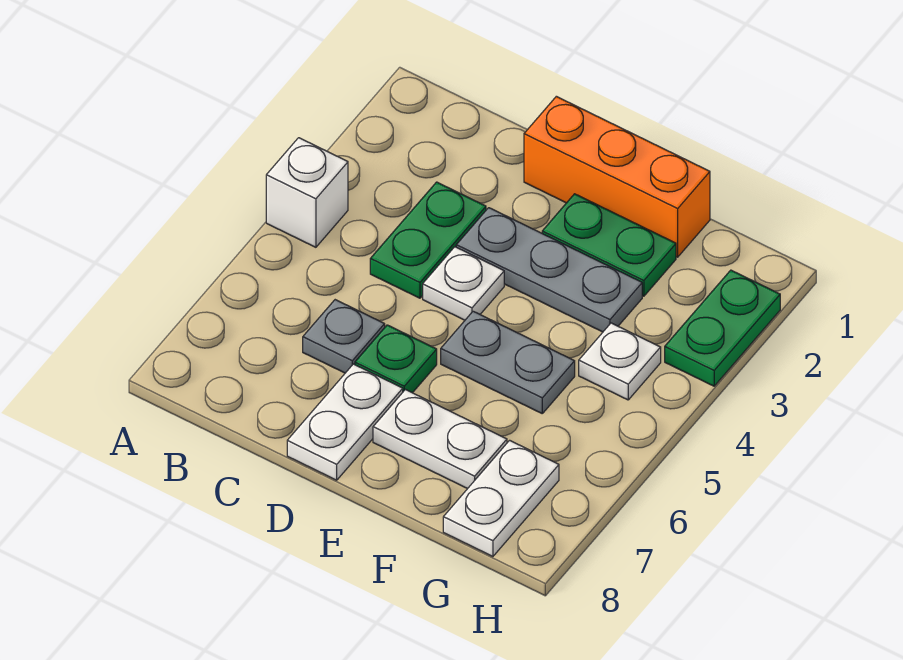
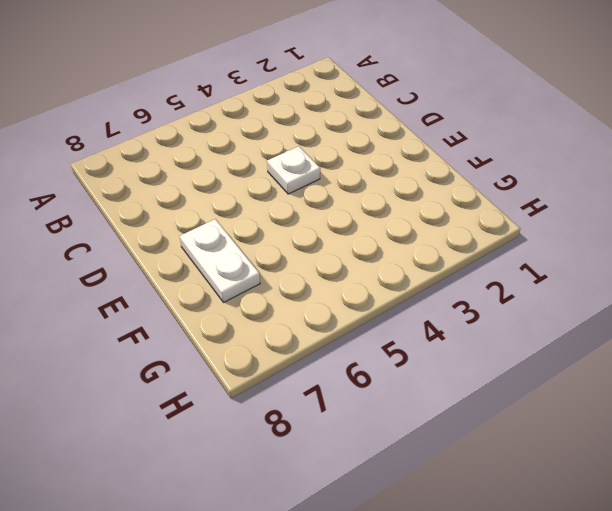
none -> white brick A4 level 1
none -> green plate C3:C4 level 1
none -> grey plate C6 level 1

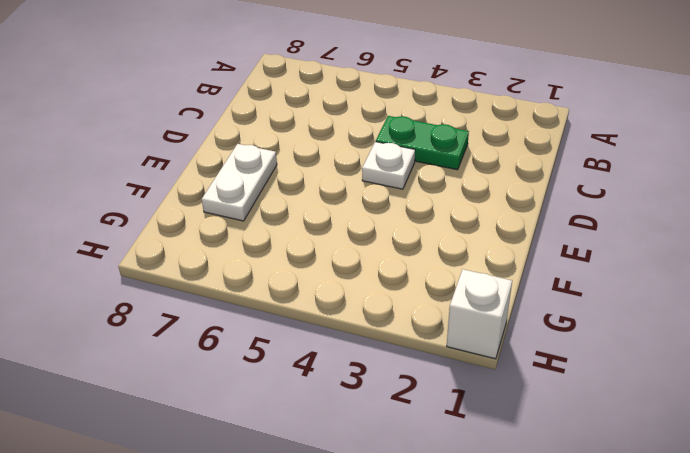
white brick H1 level 1 -> white brick A4 level 1
none -> grey plate C6 level 1
none -> orange brick D1:F1 level 1
none -> grey plate D3:F3 level 1

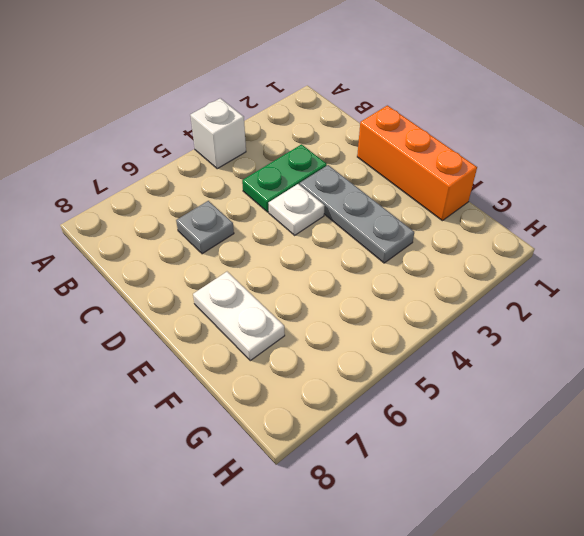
none -> green plate D6 level 1
none -> white plate D7:D8 level 1
none -> green plate E2:F2 level 1

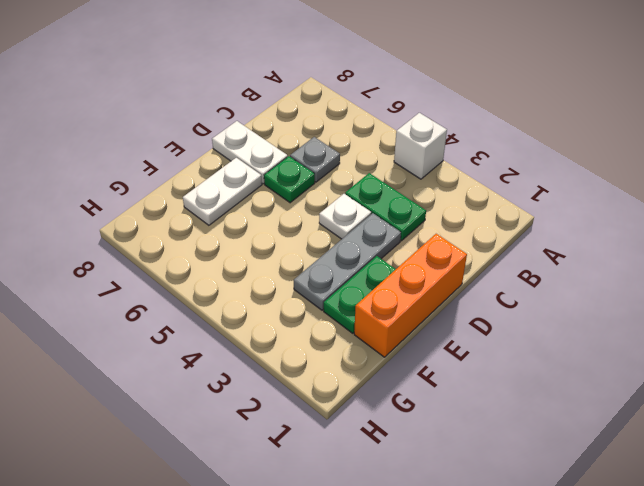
none -> grey plate E5:F5 level 1
none -> white plate G4 level 1
none -> white plate G7:G8 level 1

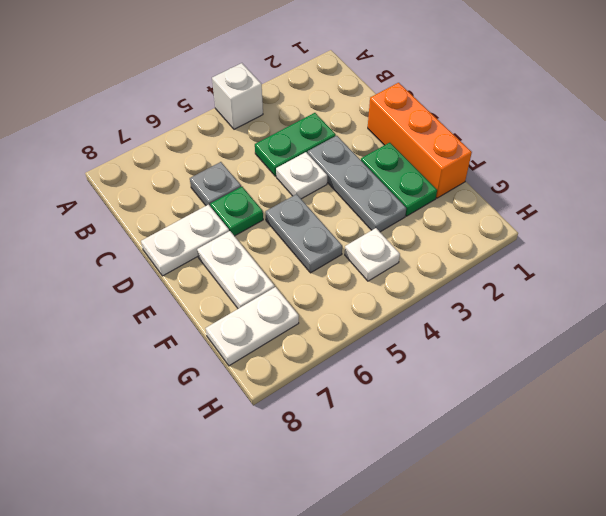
none -> green plate H2:H3 level 1

